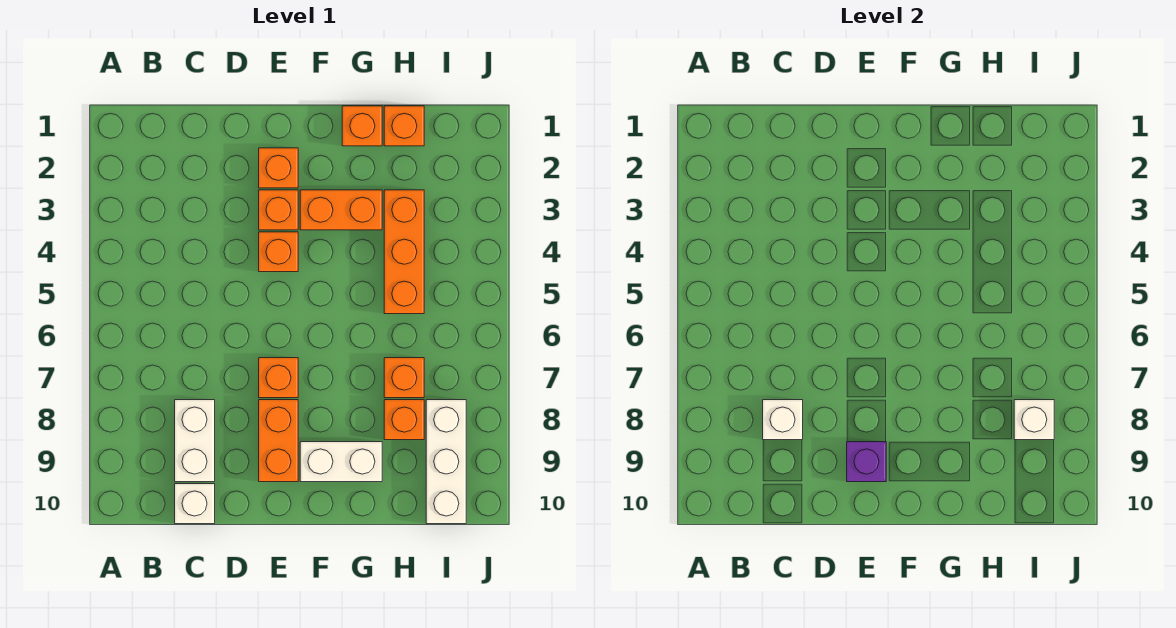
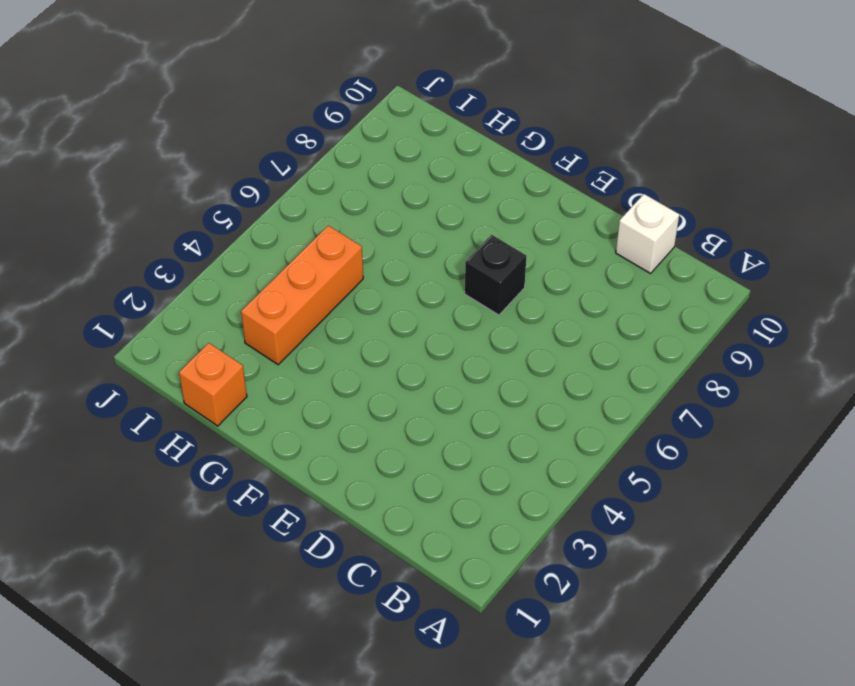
black brick E7 level 1 -> orange brick E7 level 1
none -> white brick C8:C9 level 1
none -> orange brick E2 level 1
none -> orange brick E3 level 1

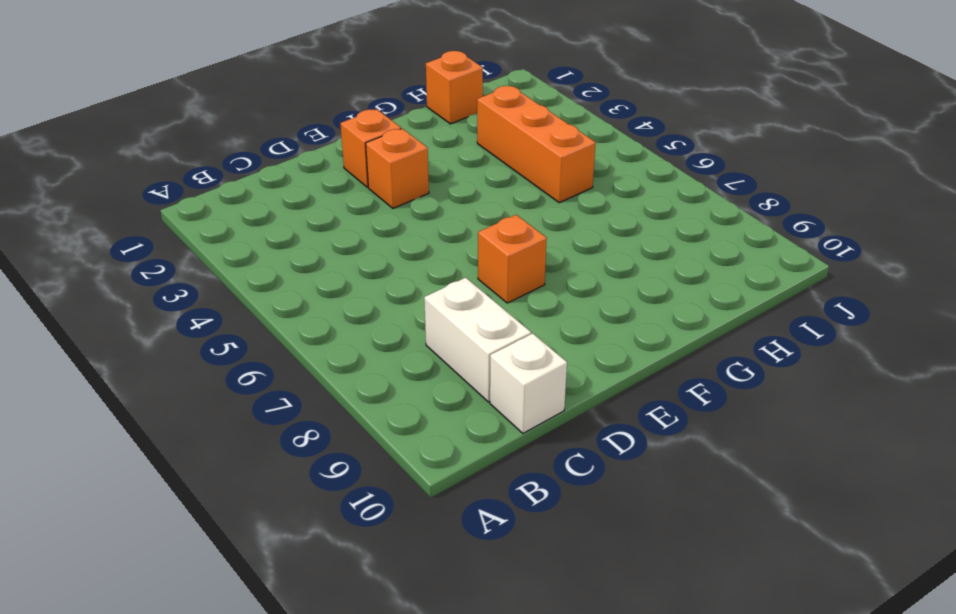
none -> orange brick E4 level 1
none -> orange brick E8:E9 level 1
none -> orange brick F3:G3 level 1

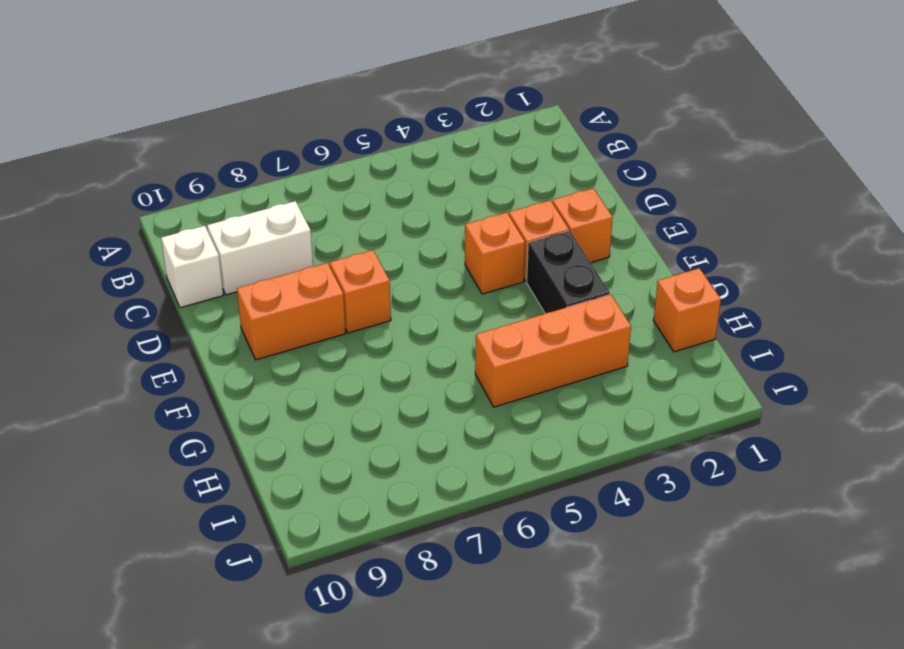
black brick F3:G3 level 1 -> orange brick F3:G3 level 1
none -> white brick F9:G9 level 1
none -> orange brick G1 level 1
none -> orange brick H7 level 1

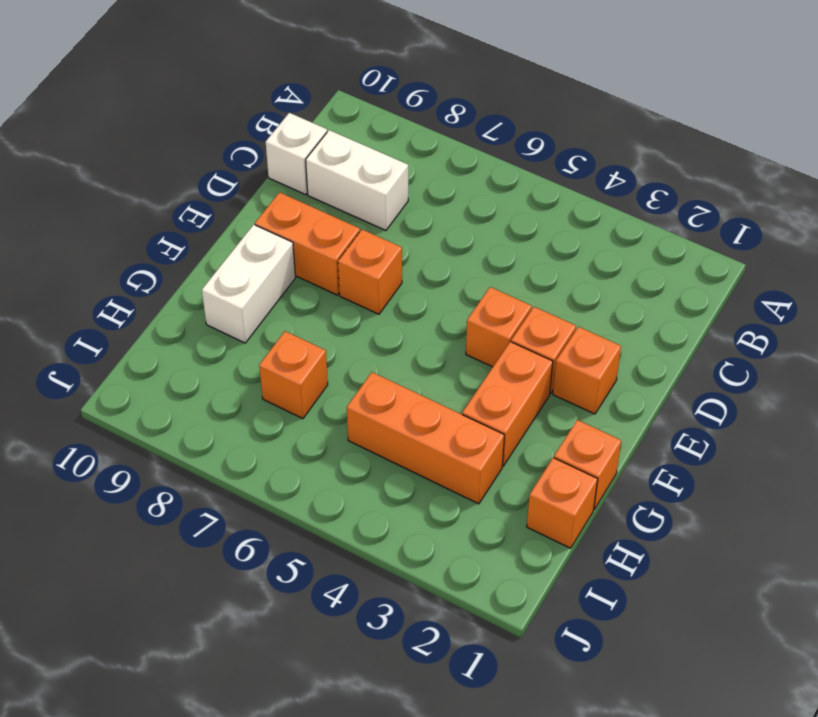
none -> orange brick H8 level 1
none -> white brick I8:I10 level 1
none -> white brick C8 level 2

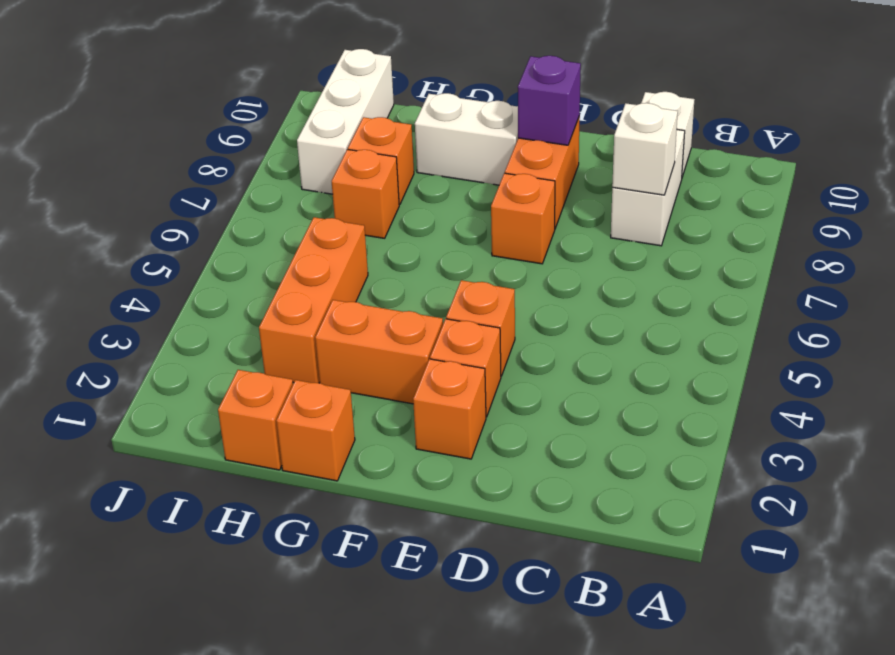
none -> white brick I8 level 2

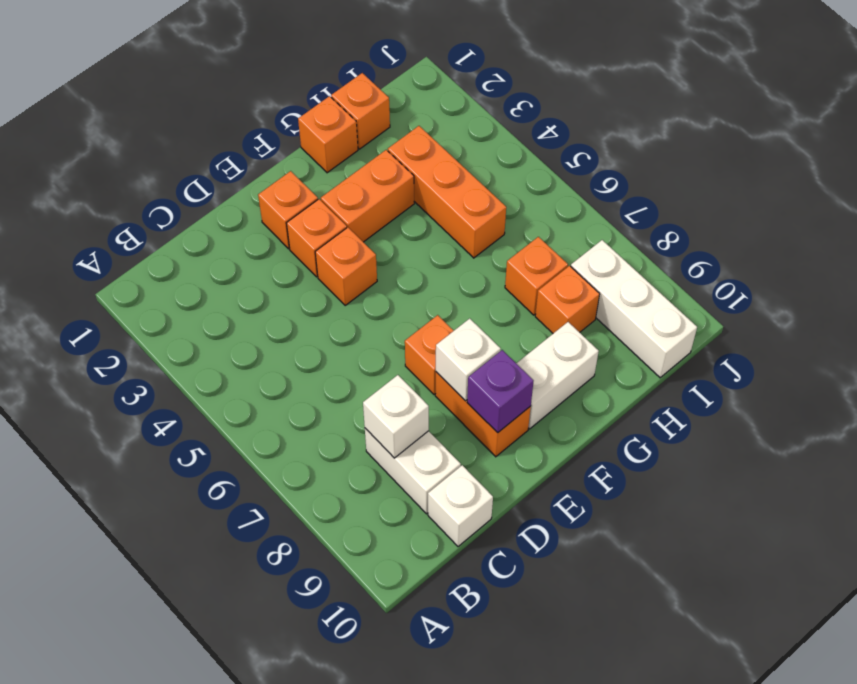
white brick E8 level 2 -> white brick I8 level 2

